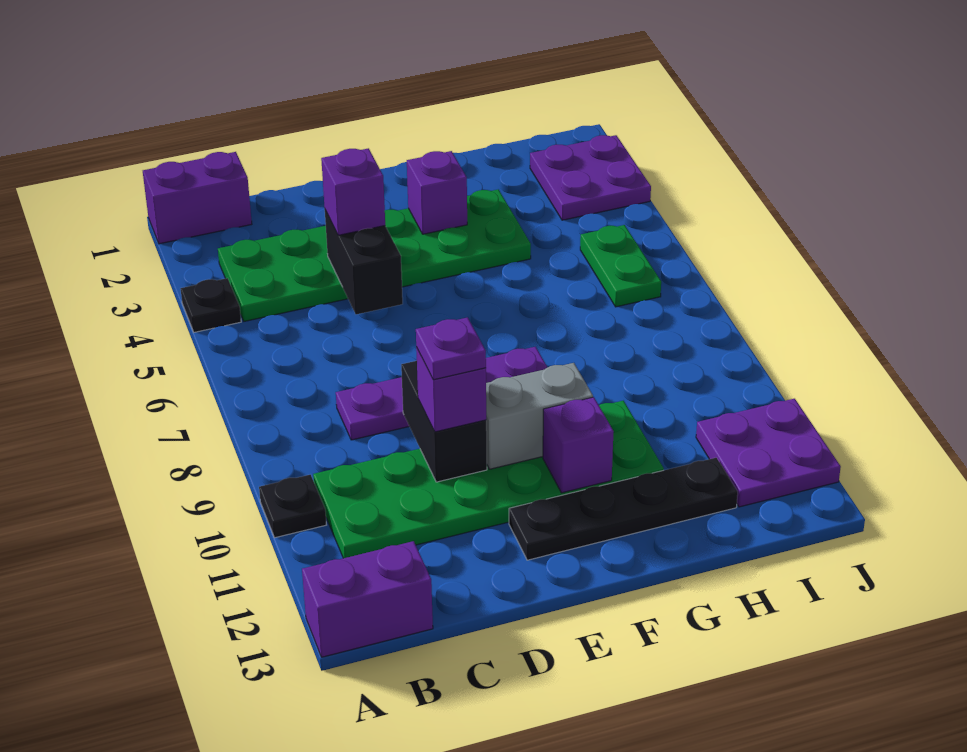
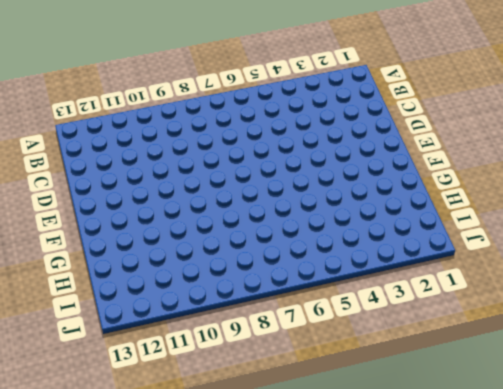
none -> purple brick A1:B1 level 1
none -> black plate A4 level 1
none -> black plate A10 level 1

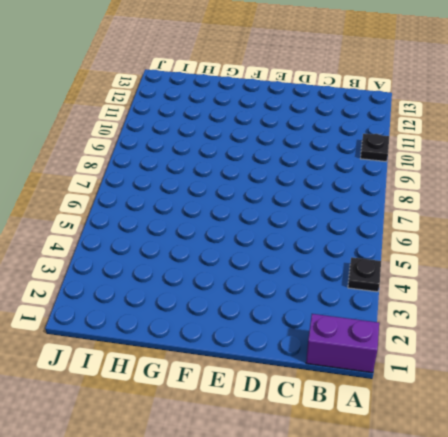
none -> purple brick A13:B13 level 1
none -> green plate B3:G4 level 1
none -> green plate B10:G11 level 1

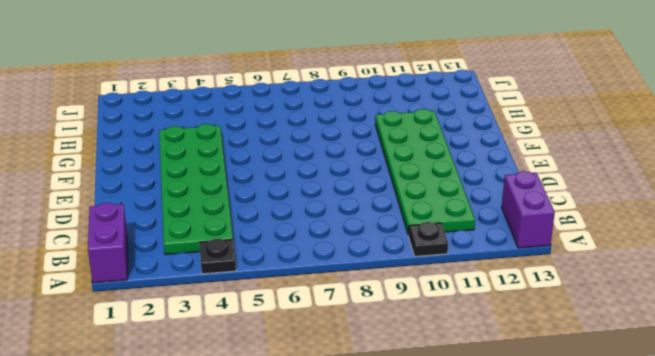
none -> purple plate C8:F8 level 1
none -> black plate E12:H12 level 1
none -> purple plate I2:J3 level 1

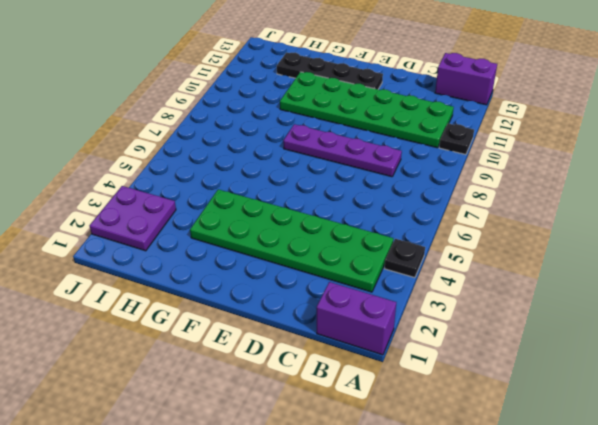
none -> green plate I5:I6 level 1
none -> purple plate I11:J12 level 1
none -> black brick D4:D5 level 2

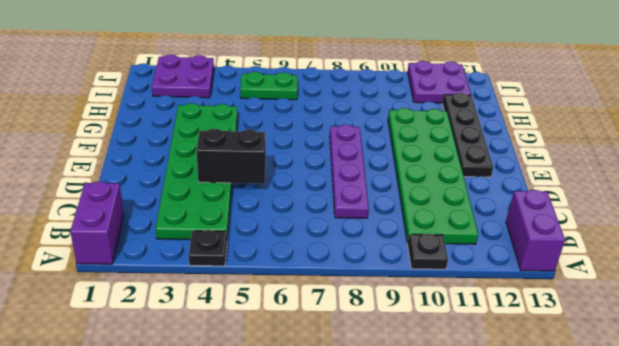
none -> black brick D9:D10 level 2
none -> grey brick E10:F10 level 2
none -> purple brick F3 level 2

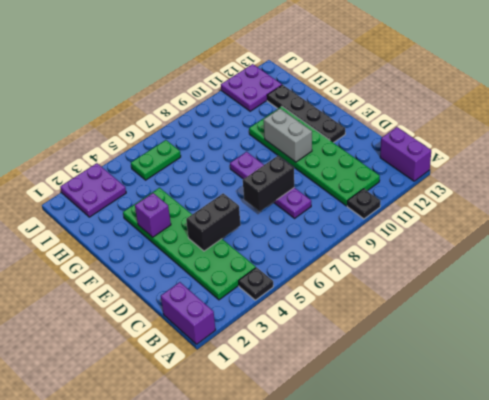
black brick D7:D8 level 2 -> black brick D9:D10 level 2
none -> purple brick F11 level 2
none -> purple brick D4 level 3
none -> purple brick D10 level 3

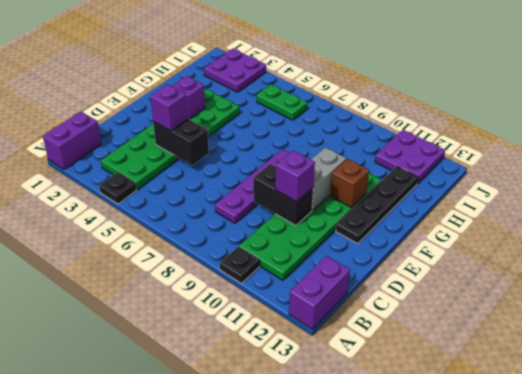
brown brick F11 level 2 -> purple brick F11 level 2
none -> purple plate D10 level 4

